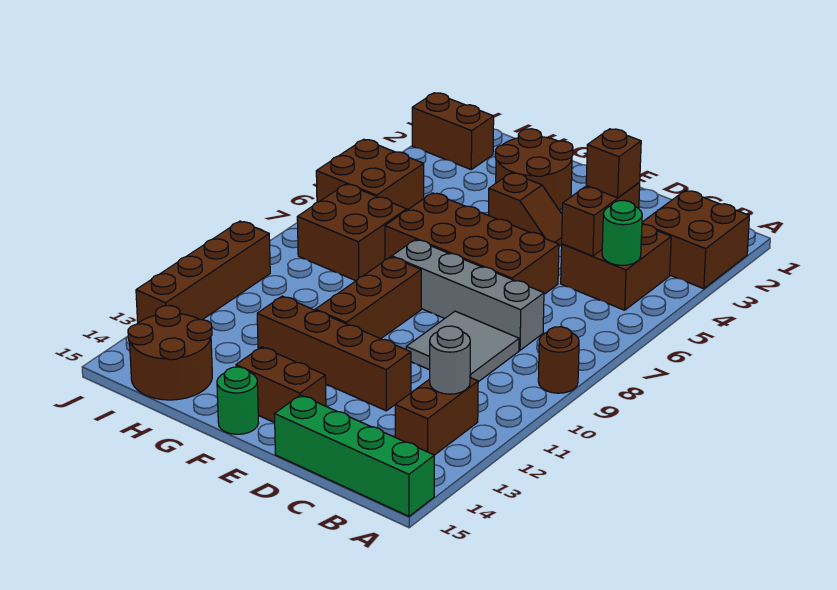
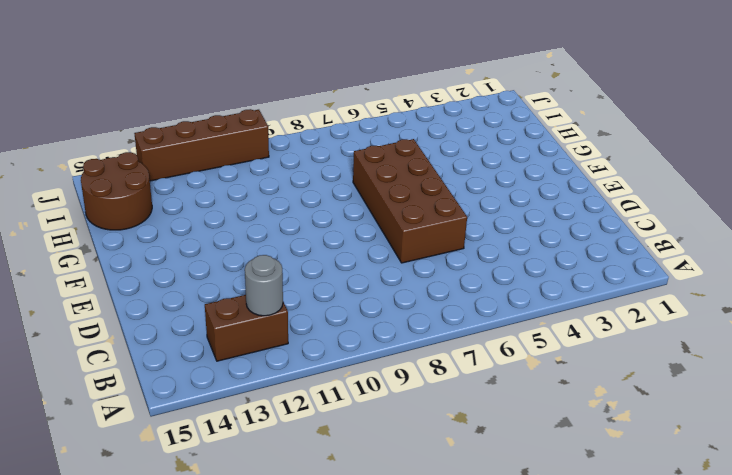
none -> brown brick A2:B3 level 1
none -> brown round brick A9 level 1
none -> green brick A15:D15 level 1

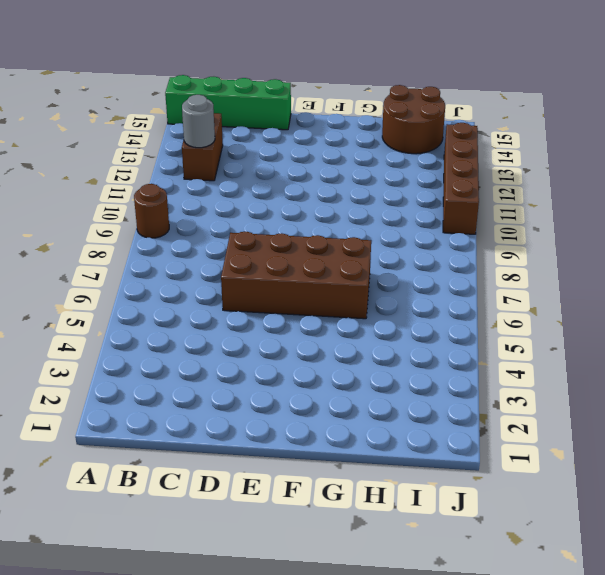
none -> brown brick A2:B3 level 1
none -> brown brick B4:C5 level 1
none -> grey brick C8:F8 level 1

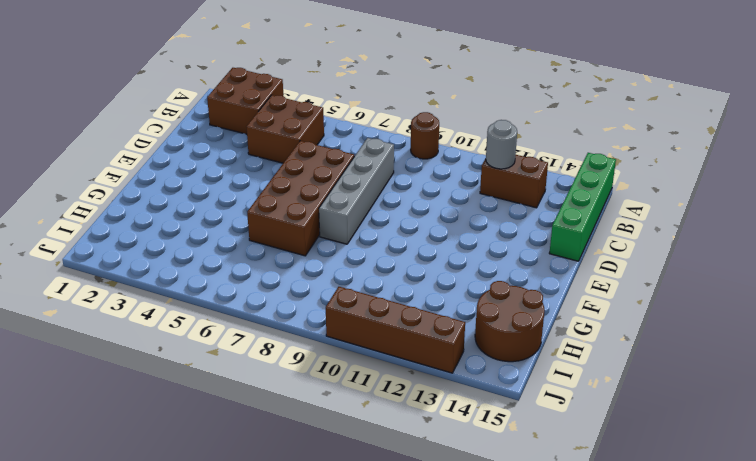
none -> grey tile C9:D10 level 1
none -> brown brick D12:G12 level 1
none -> brown slope E4:F4 level 1 top F

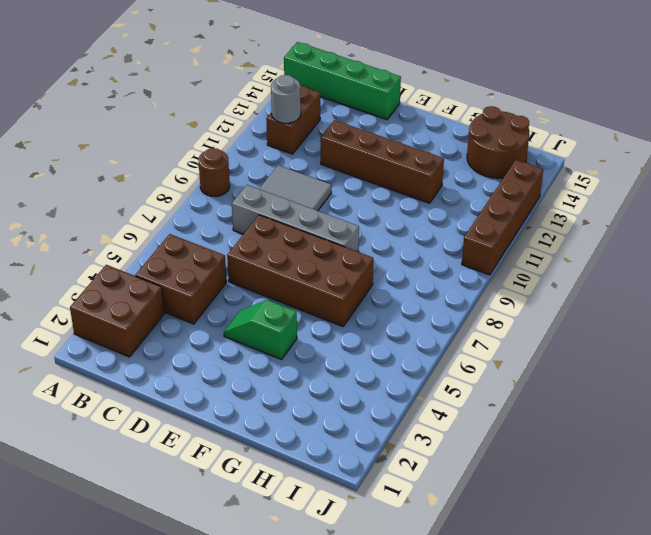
green slope E4:F4 level 1 top F -> brown slope E4:F4 level 1 top F
none -> brown brick E14:F14 level 1
none -> brown round brick F2:G3 level 1
none -> brown brick F9:F11 level 1

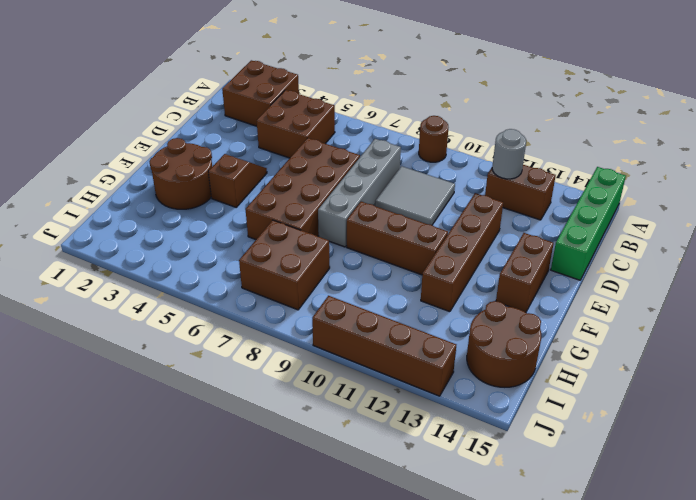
none -> green round brick F15 level 1
none -> brown brick I2:J2 level 1
none -> brown brick I5:J6 level 1

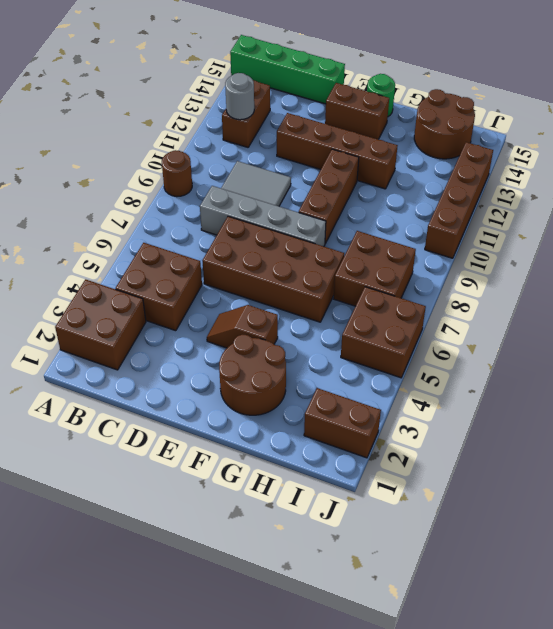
none -> green round brick B5 level 2
none -> brown brick C4:C5 level 2
none -> brown brick C4 level 3

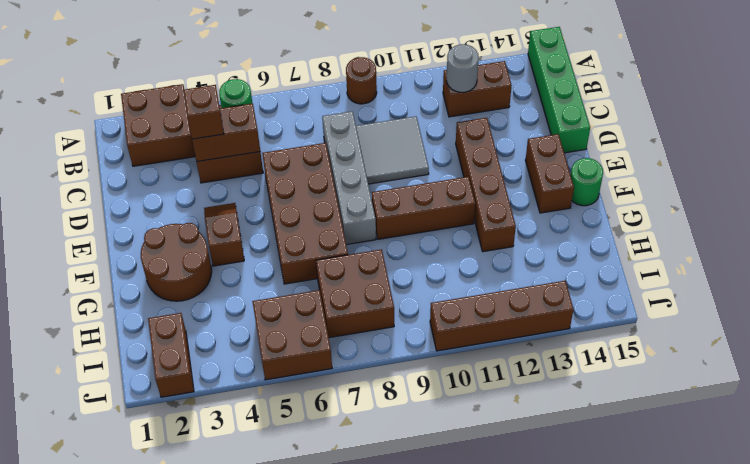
none -> brown round brick H14:I15 level 1

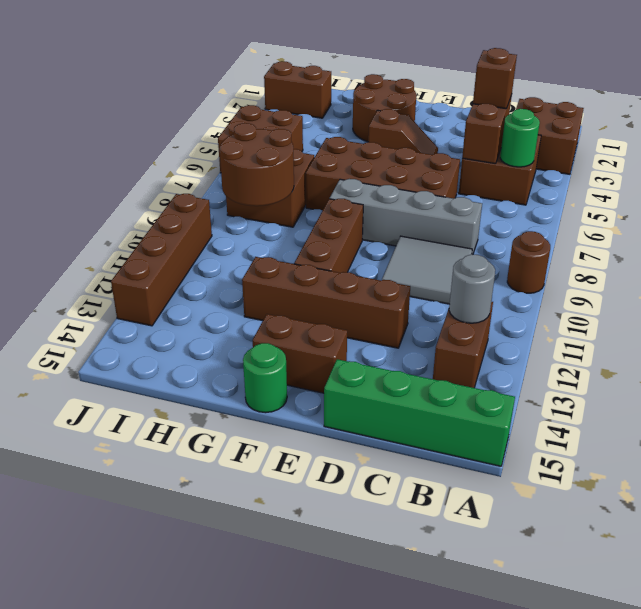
brown round brick H8:I9 level 2 -> brown round brick H14:I15 level 1

